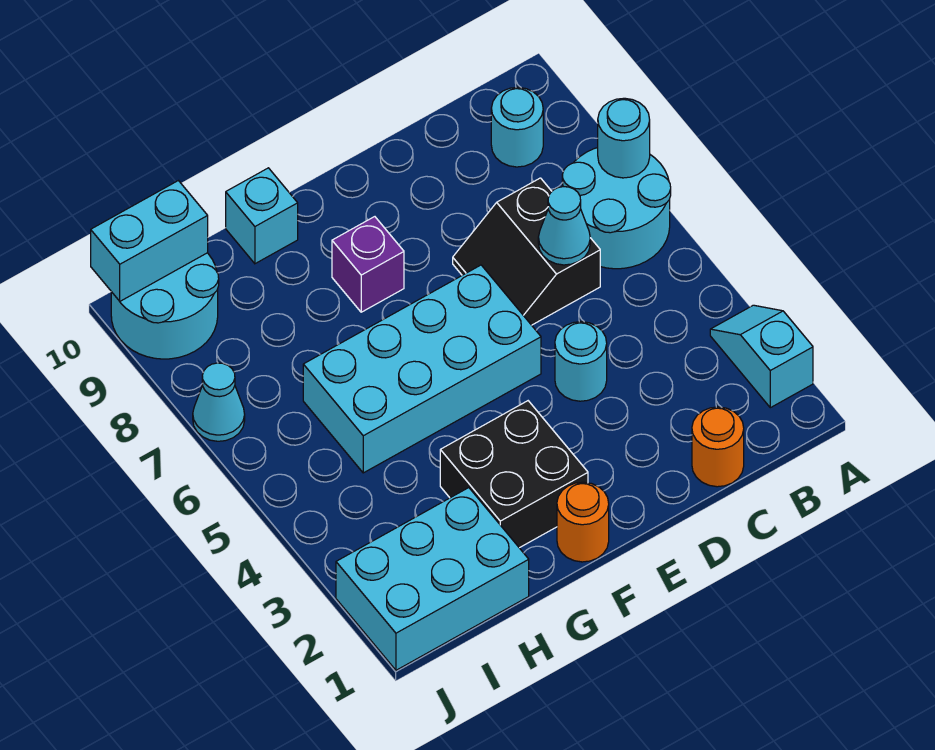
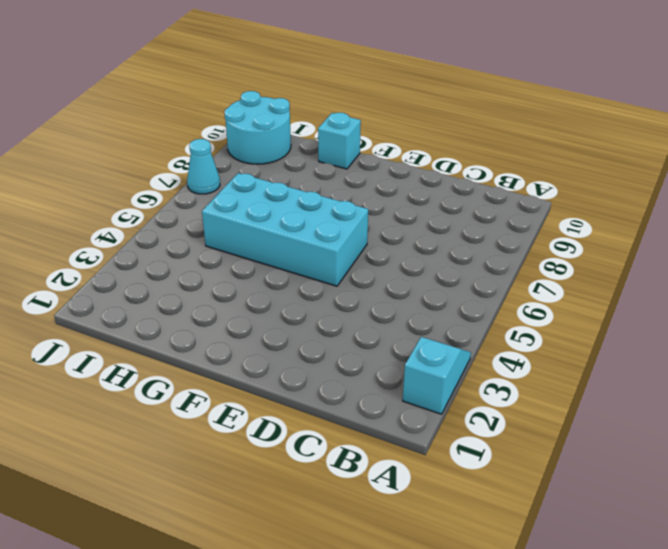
none -> cyan round brick A6:B7 level 1
none -> cyan round brick B9 level 1
none -> orange round brick C1 level 1

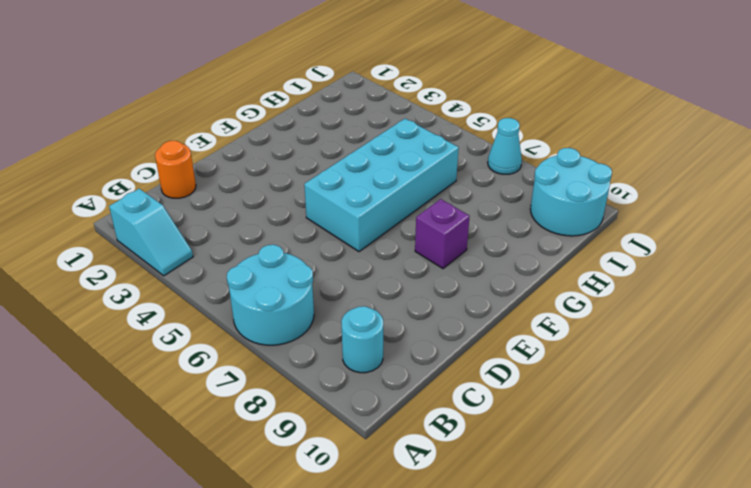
none -> black slope C6:D7 level 1 top C
none -> cyan round brick D4 level 1
none -> orange round brick F1 level 1

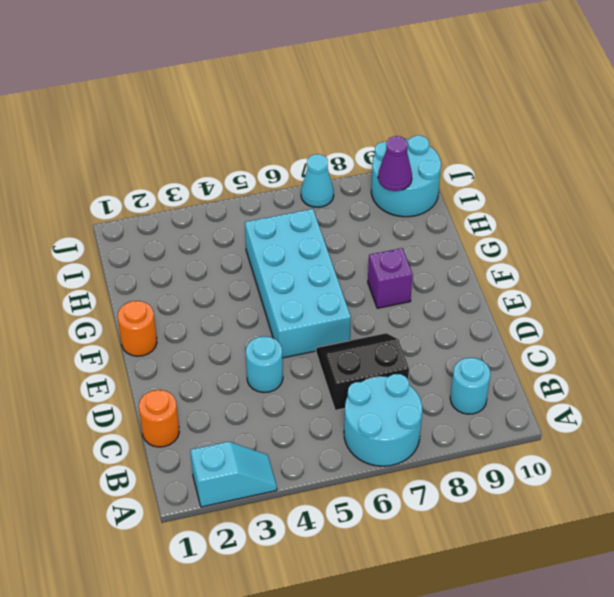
purple cone I9 level 2 -> none
none -> black brick F2:G3 level 1
none -> cyan brick G10 level 1
none -> cyan brick H1:J2 level 1

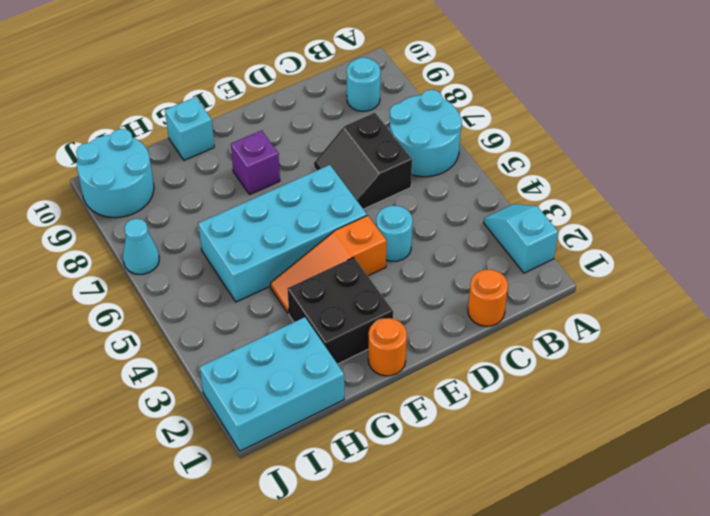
orange slope E4:G4 level 1 top E -> none
none -> cyan round brick A7 level 2
none -> cyan cone C6 level 2
none -> cyan brick I10:J10 level 2

